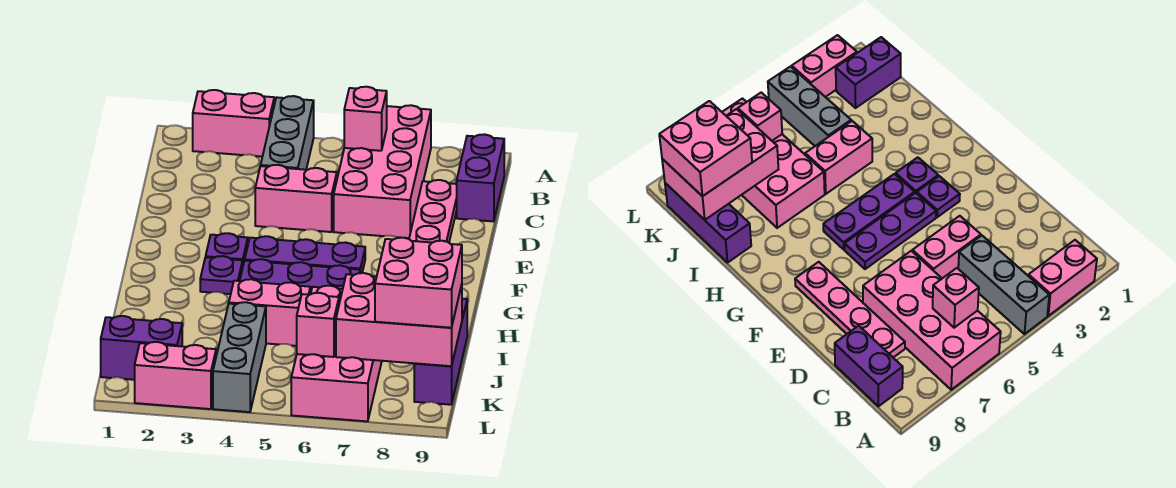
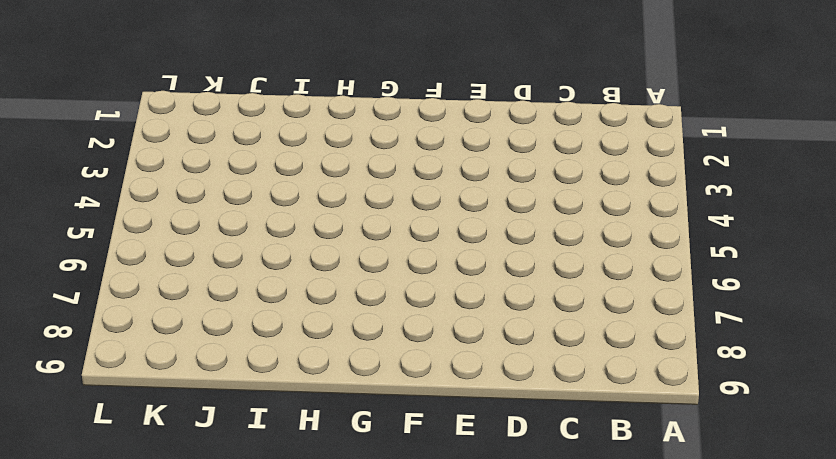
none -> pink brick A2:A3 level 1
none -> grey brick A4:C4 level 1
none -> pink brick A6:D7 level 1

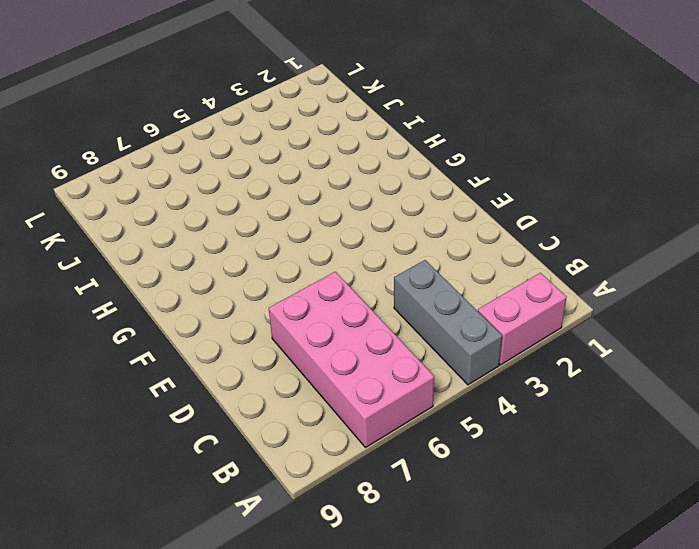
none -> purple brick B9:C9 level 1
none -> pink plate C8:F8 level 1
none -> pink brick D4:D5 level 1

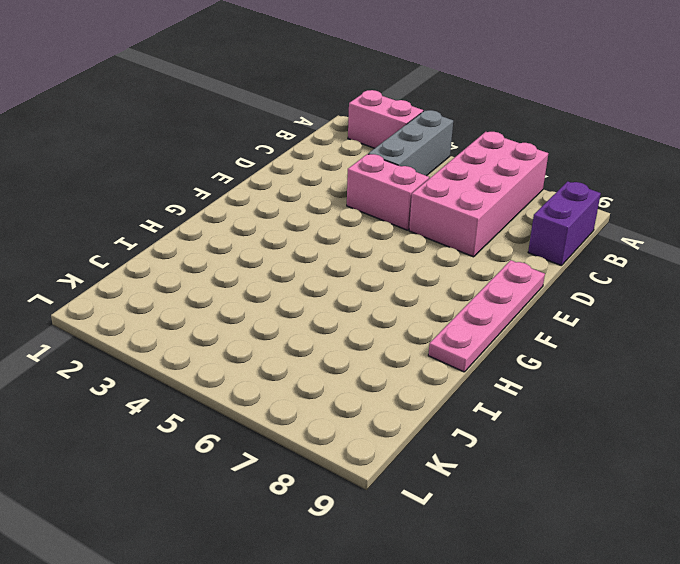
pink plate E9:H9 level 1 -> pink plate C8:F8 level 1
none -> purple plate F3 level 1
none -> purple plate F4:F6 level 1
none -> purple plate G3 level 1

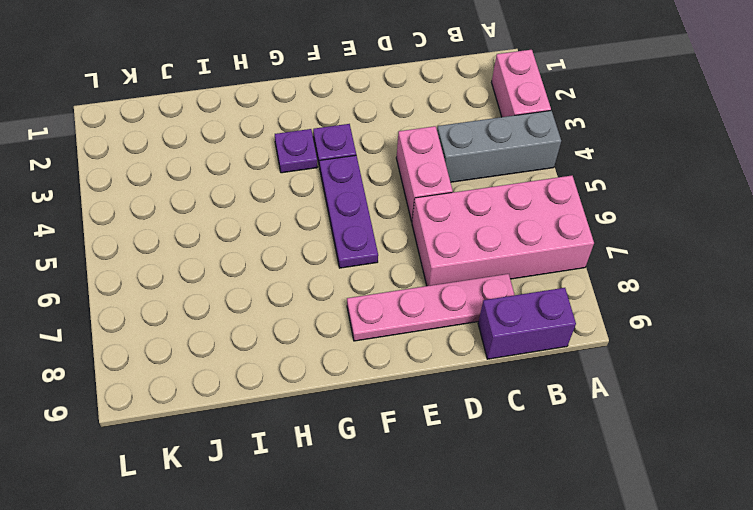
none -> purple plate G4:G6 level 1
none -> pink brick I4:I5 level 1
none -> pink brick I6:L7 level 1

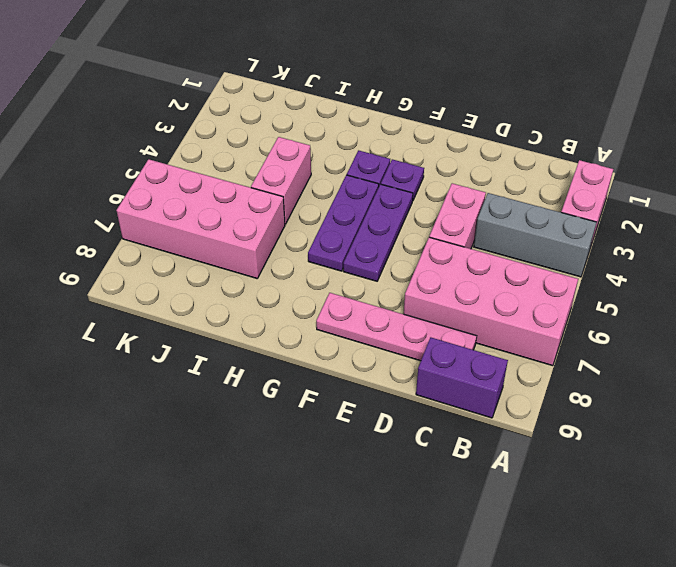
none -> purple brick I9:K9 level 1
none -> grey brick J4:L4 level 1
none -> purple brick K1:K2 level 1

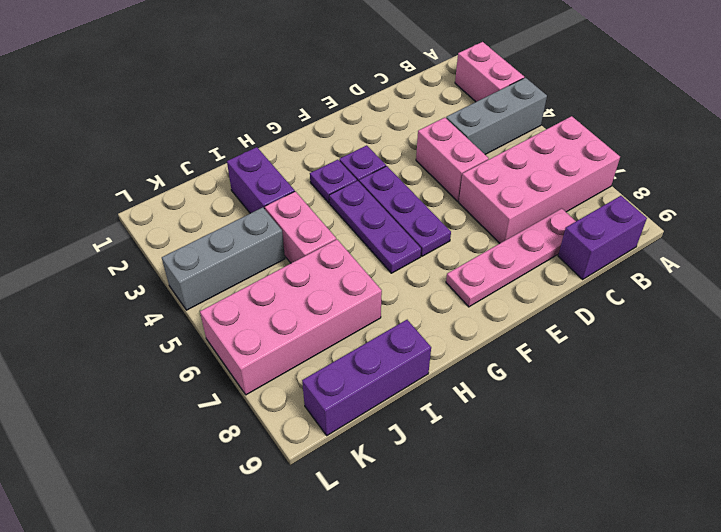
purple brick I2:I3 level 1 -> purple brick K1:K2 level 1
none -> pink brick L2:L3 level 1
none -> pink brick B6 level 2
none -> pink brick J7:K9 level 2

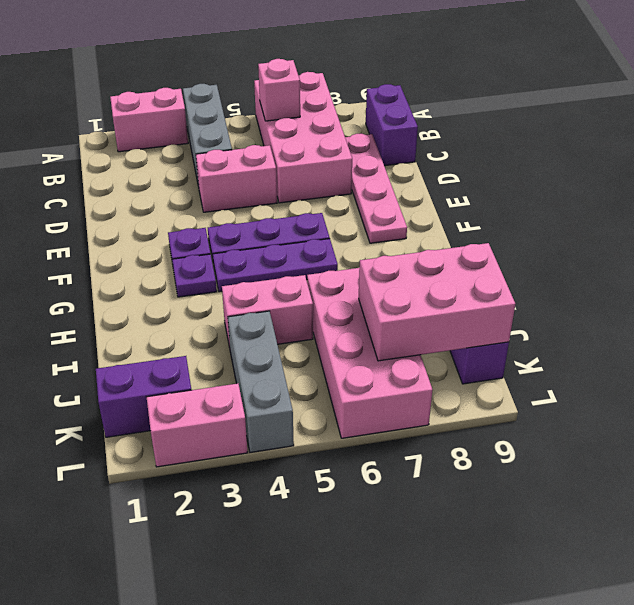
none -> pink brick K6 level 2
none -> pink brick J8:K9 level 3

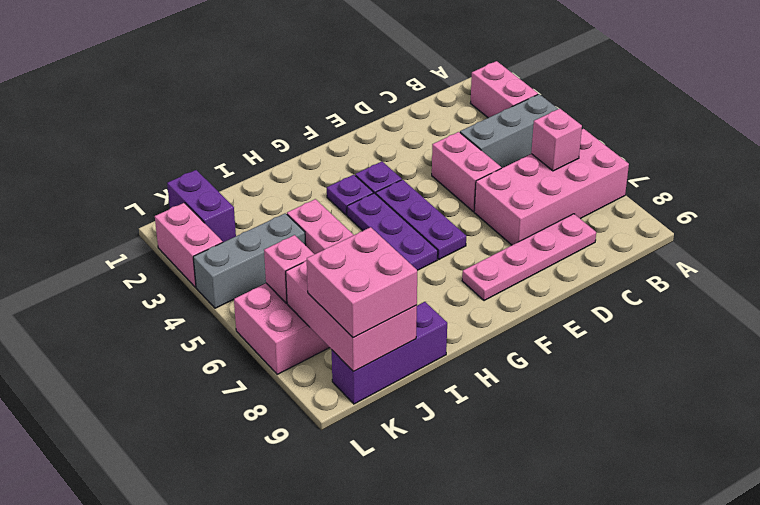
none -> purple brick B9:C9 level 1

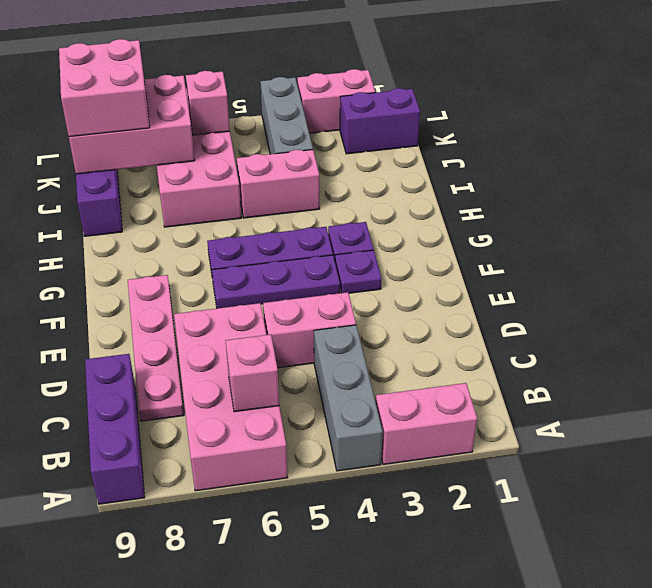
purple brick A9:C9 level 1 -> purple brick B9:C9 level 1

